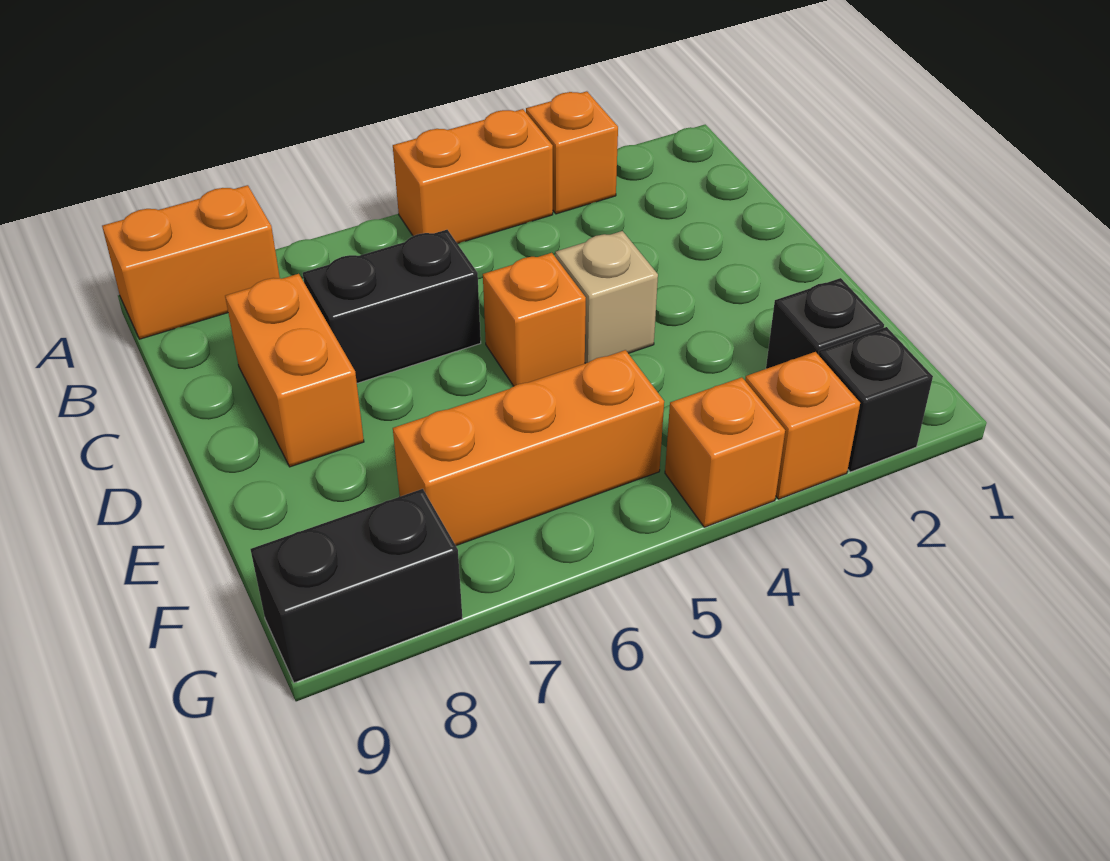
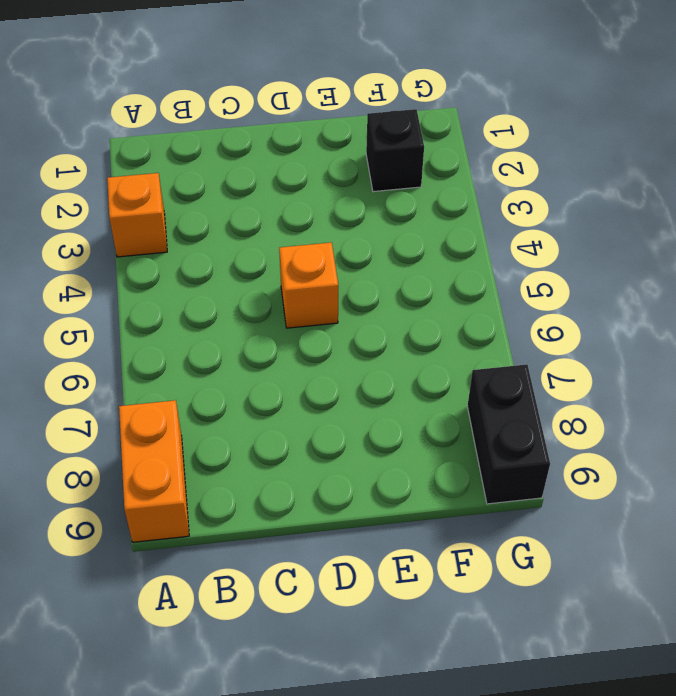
none -> orange brick A4:A5 level 1
none -> black brick C6:C7 level 1
none -> orange brick C8:D8 level 1

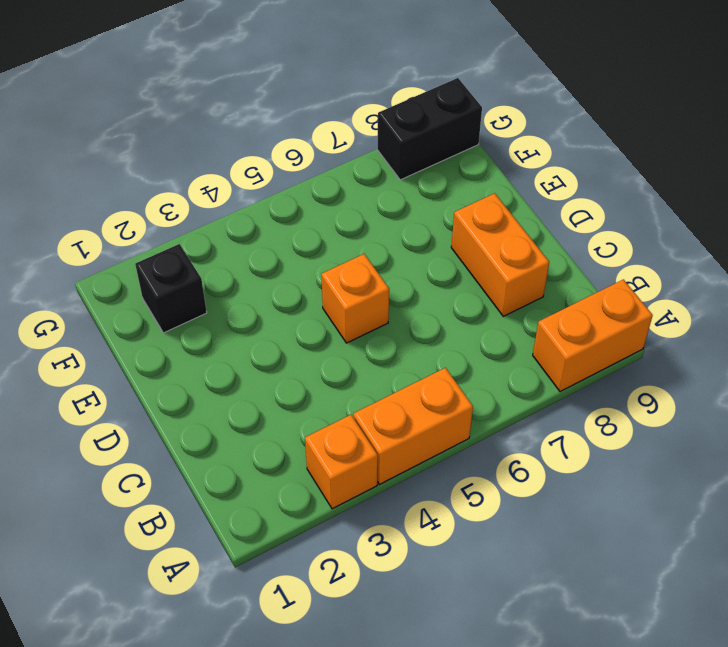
none -> black brick C6:C7 level 1
none -> tan brick D4 level 1
none -> orange brick F5:F7 level 1

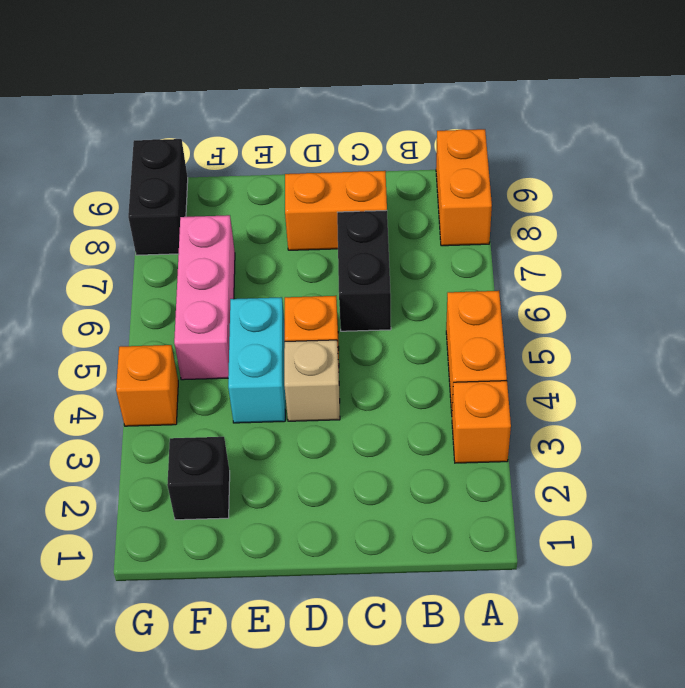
cyan brick E4:E5 level 1 -> none
pink brick F5:F7 level 1 -> orange brick F5:F7 level 1
none -> black brick G2 level 1
none -> orange brick G3 level 1

